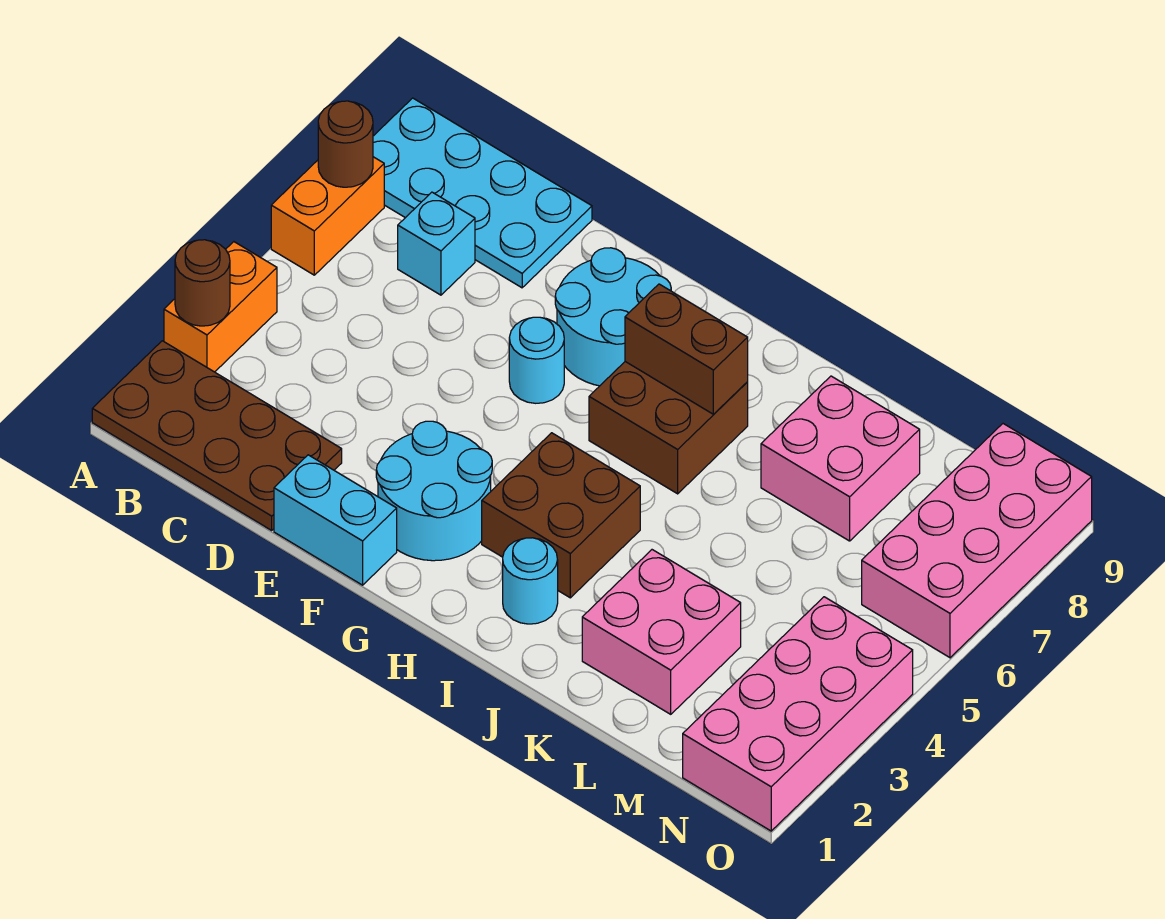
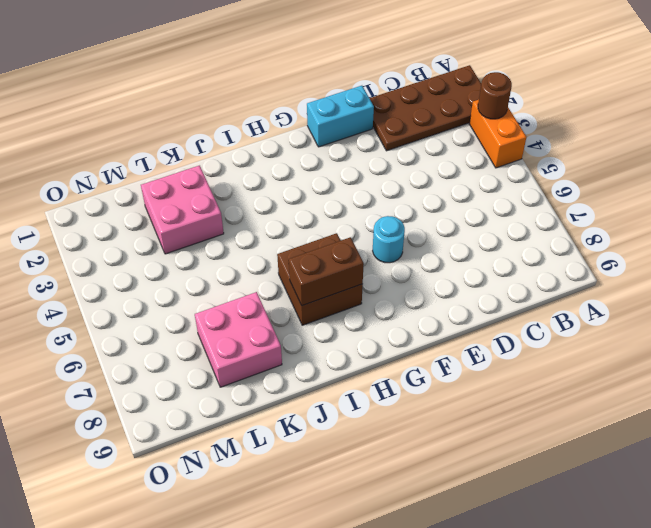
none -> orange brick A6:A7 level 1
none -> cyan plate A8:D9 level 1
none -> cyan brick C7 level 1

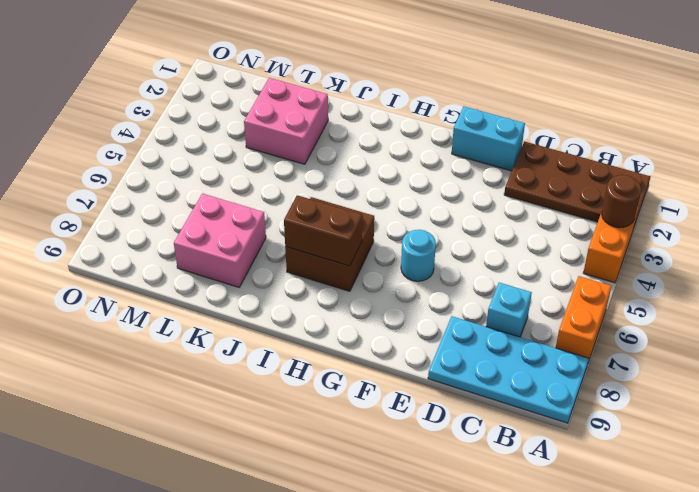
none -> cyan round brick F2:G3 level 1
none -> cyan round brick F7:G8 level 1
none -> brown brick H3:I4 level 1

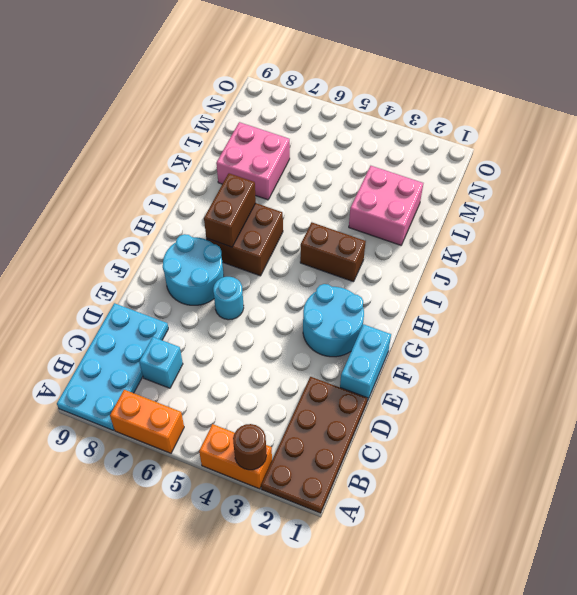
brown brick I3:I4 level 1 -> brown brick H3:I4 level 1
none -> cyan round brick I2 level 1
none -> pink brick N1:O4 level 1
none -> pink brick N6:O9 level 1

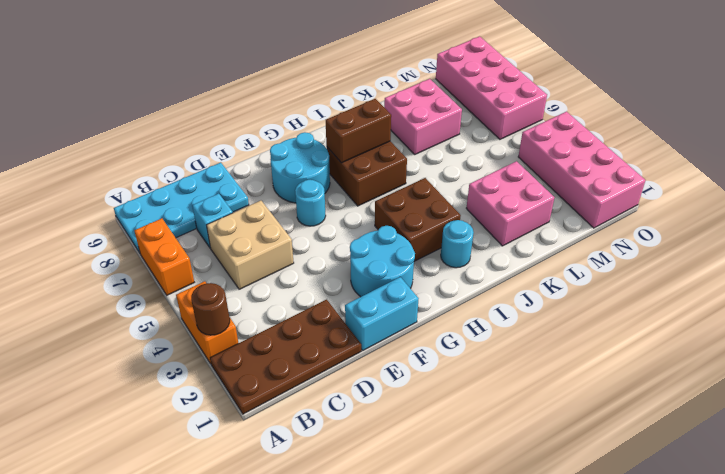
tan brick C5:D6 level 1 -> none
none -> brown round brick A7 level 2

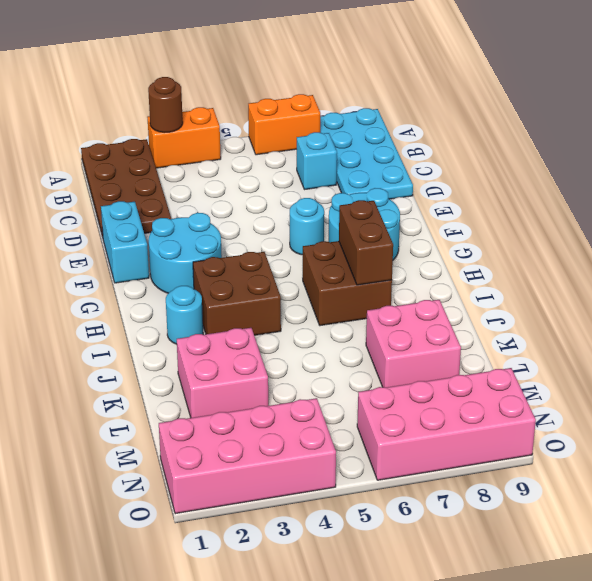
none -> brown round brick A7 level 2

